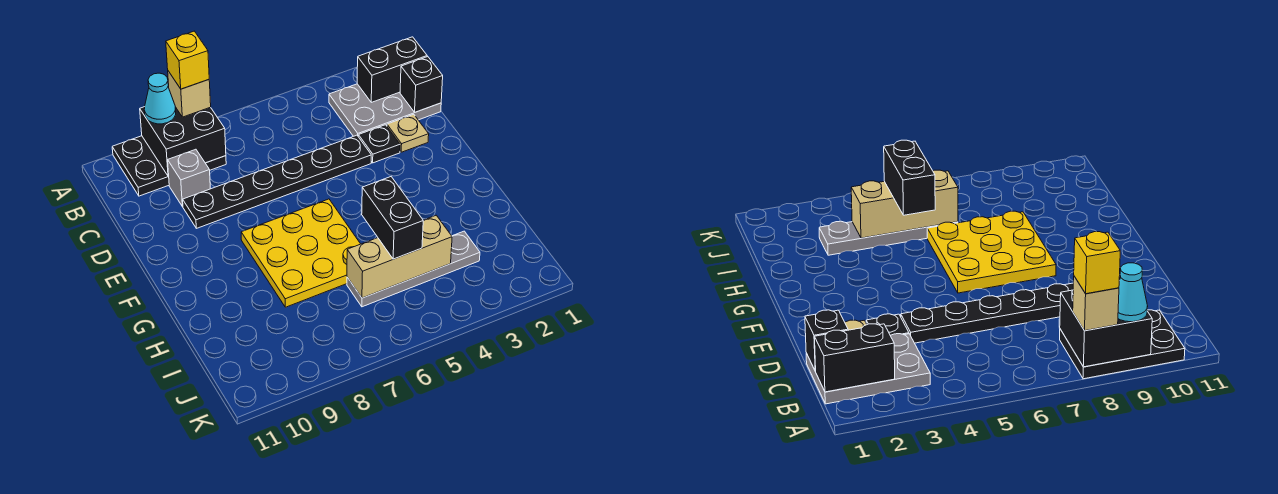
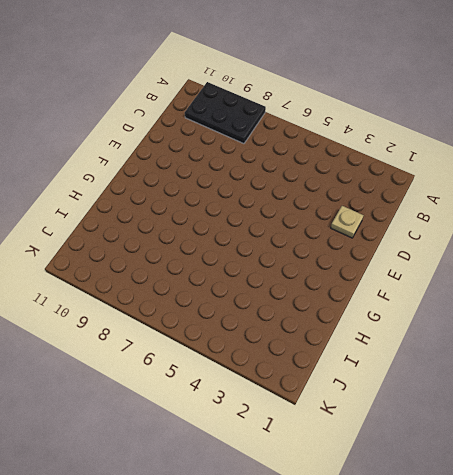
none -> grey plate B1:C3 level 1
none -> grey brick C9 level 1
none -> black plate D3 level 1

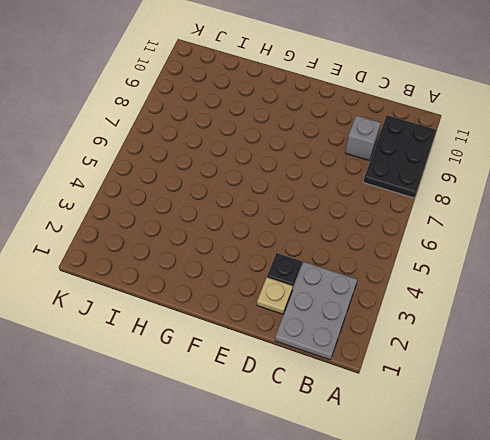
none -> black plate D4:D9 level 1
none -> yellow plate F6:H8 level 1
none -> grey plate I3:I6 level 1

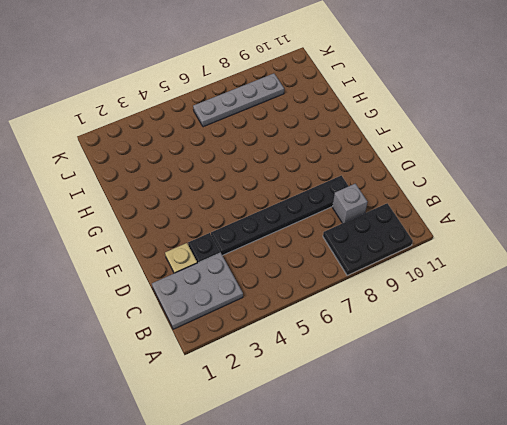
grey plate J6:J9 level 1 -> grey plate I3:I6 level 1
none -> yellow plate F6:H8 level 1
none -> black brick A8:B9 level 2
none -> black brick B1:B2 level 2

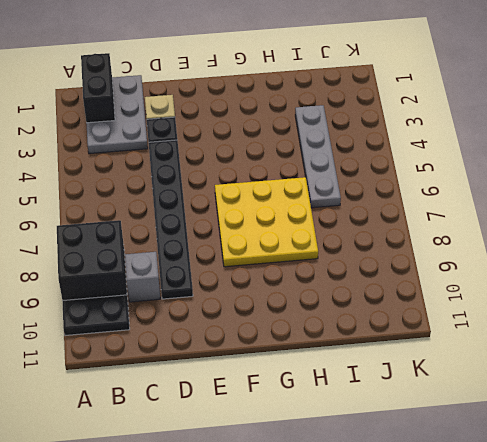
none -> black brick C1 level 2
none -> tan brick I4:I6 level 2
none -> tan brick A8 level 3

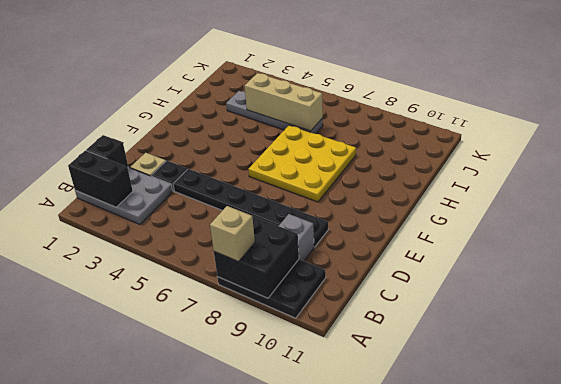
none -> cyan cone A9 level 3
none -> black brick H5:I5 level 3
none -> yellow brick A8 level 4

